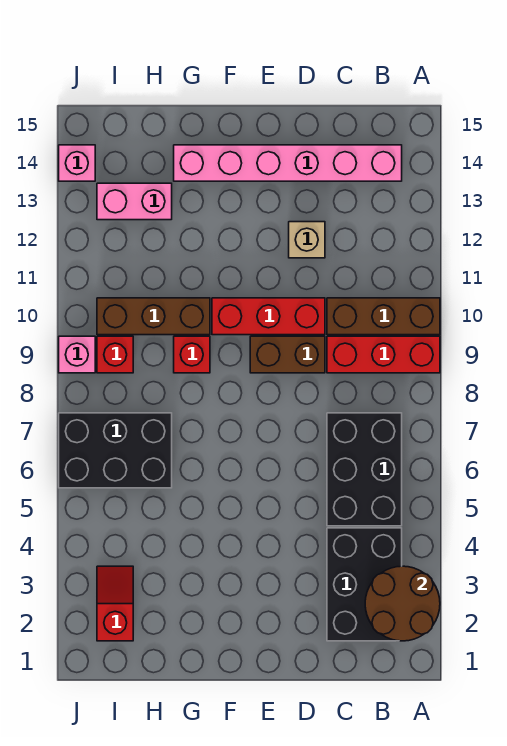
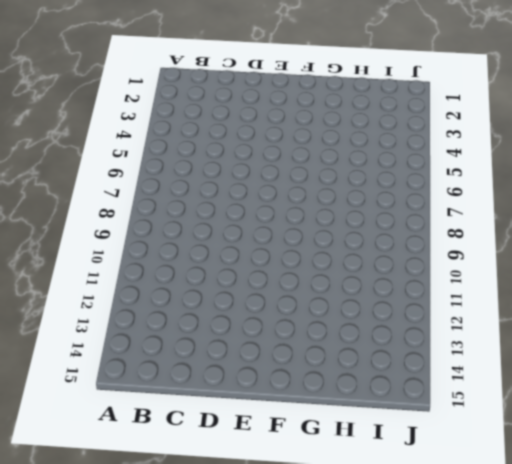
none -> red brick A9:C9 level 1
none -> brown brick A10:C10 level 1
none -> black brick B2:C4 level 1

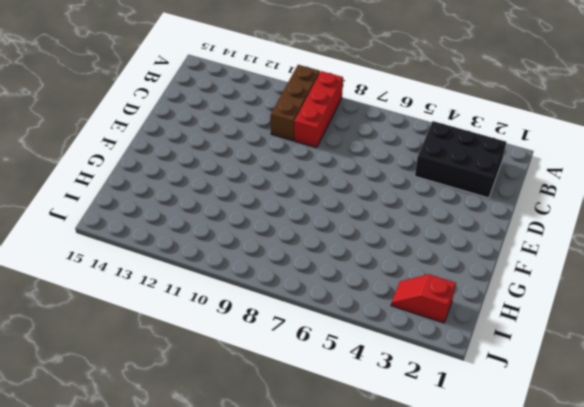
none -> black brick B5:C7 level 1
none -> pink brick B14:G14 level 1
none -> brown brick D9:E9 level 1

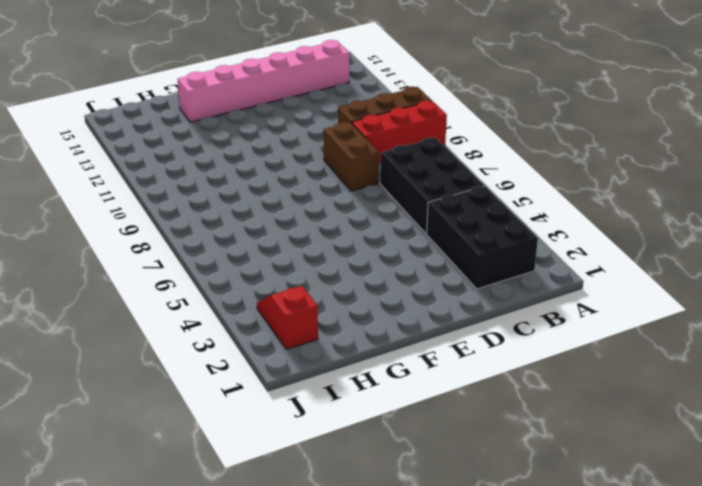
brown brick D8:D9 level 1 -> brown brick D9:E9 level 1
none -> red brick D10:F10 level 1
none -> tan brick D12 level 1
none -> red brick G9 level 1

